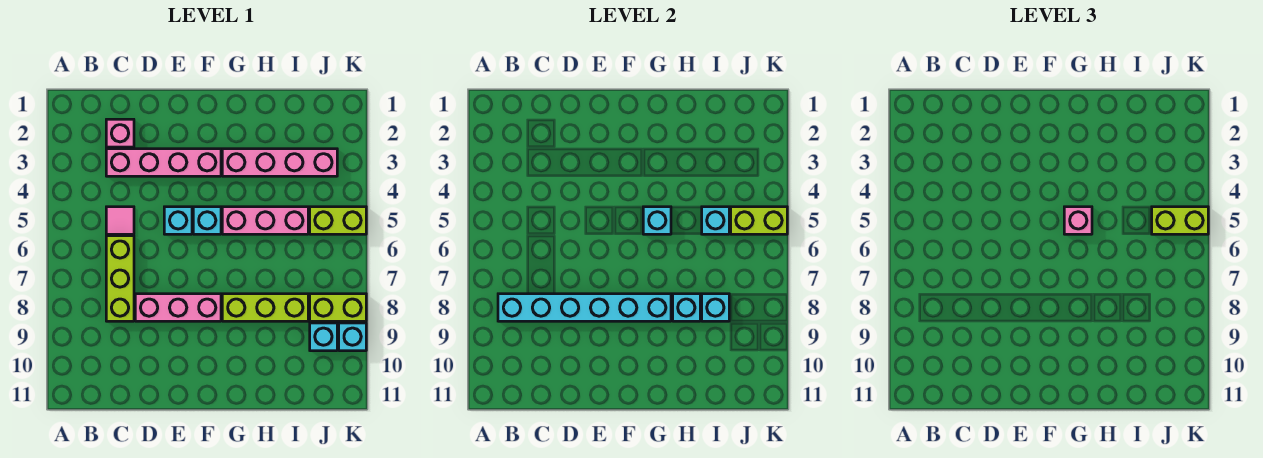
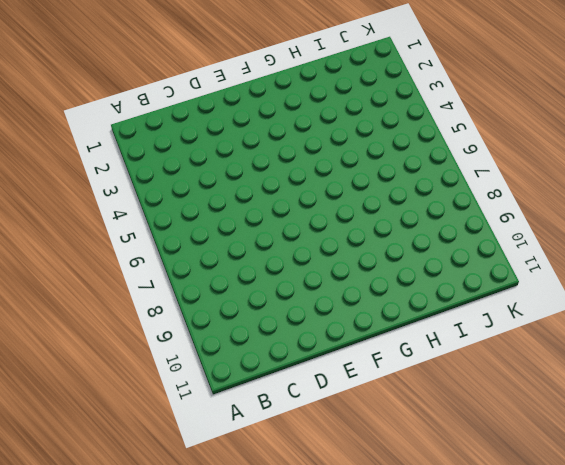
none -> pink brick C2 level 1
none -> pink brick C3:F3 level 1
none -> pink tile C5 level 1

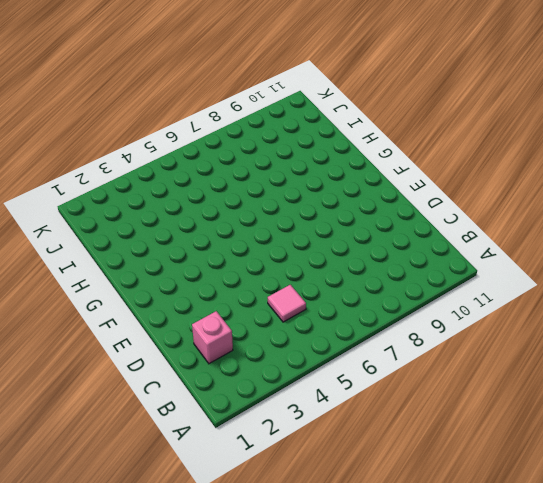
none -> pink brick C3:F3 level 1
none -> lime brick C6:C8 level 1
none -> pink brick D8:F8 level 1

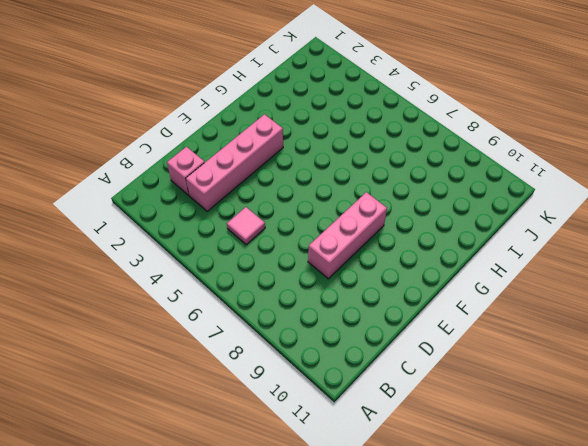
none -> lime brick C6:C8 level 1
none -> cyan brick E5 level 1
none -> cyan brick F5 level 1

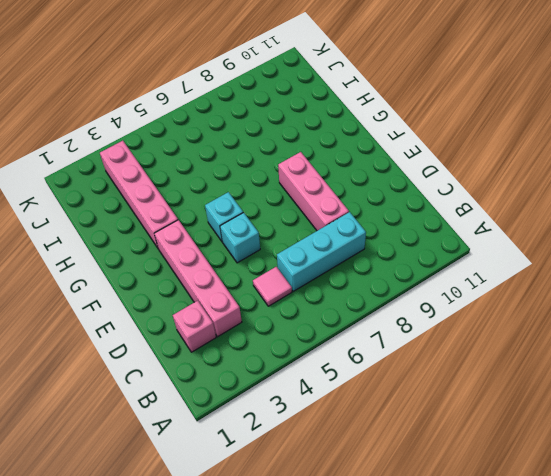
cyan brick C6:C8 level 1 -> lime brick C6:C8 level 1
none -> pink brick G5:I5 level 1
none -> lime brick G8:I8 level 1
none -> lime brick J5:K5 level 1

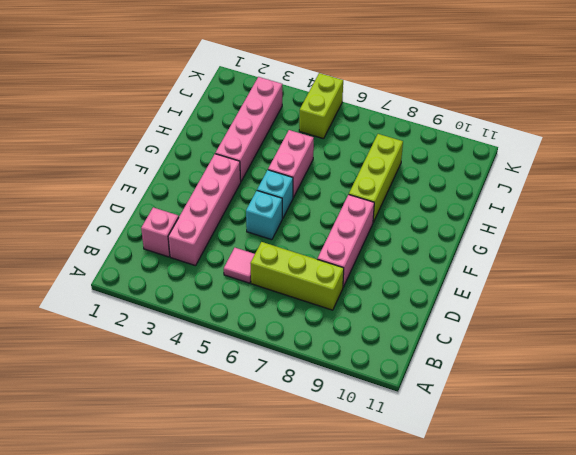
pink brick G5:H5 level 1 -> pink brick G5:I5 level 1
none -> lime brick J8:K8 level 1
none -> cyan brick J9 level 1
none -> cyan brick K9 level 1

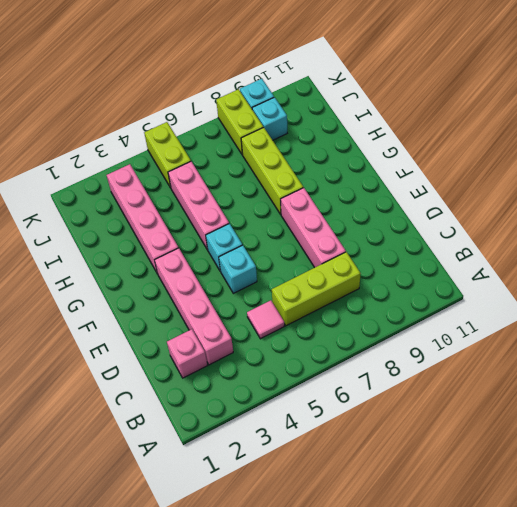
none -> cyan brick B8:G8 level 2
none -> cyan brick G5 level 2
none -> cyan brick H8 level 2

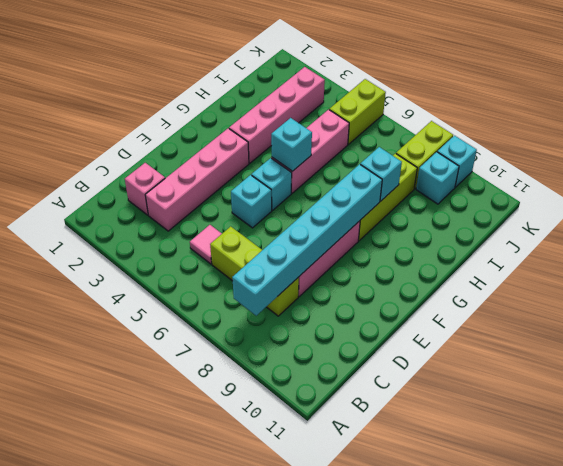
none -> cyan brick I5 level 2
none -> cyan brick I8 level 2
none -> lime brick J5:K5 level 2

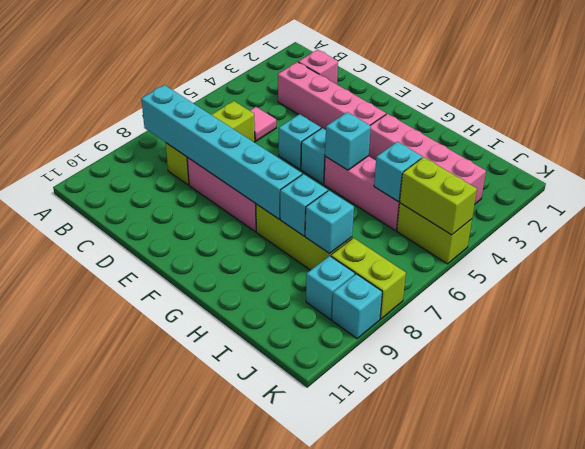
none -> pink brick G5 level 3
none -> lime brick J5:K5 level 3

